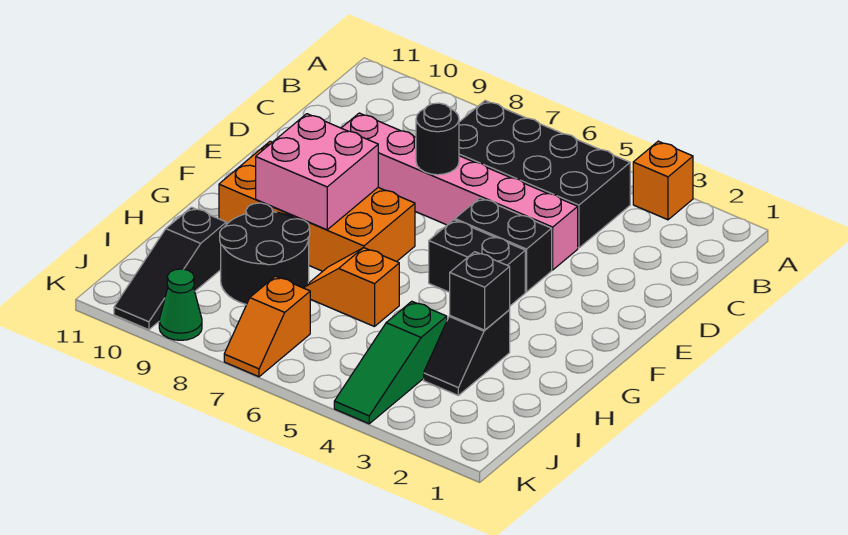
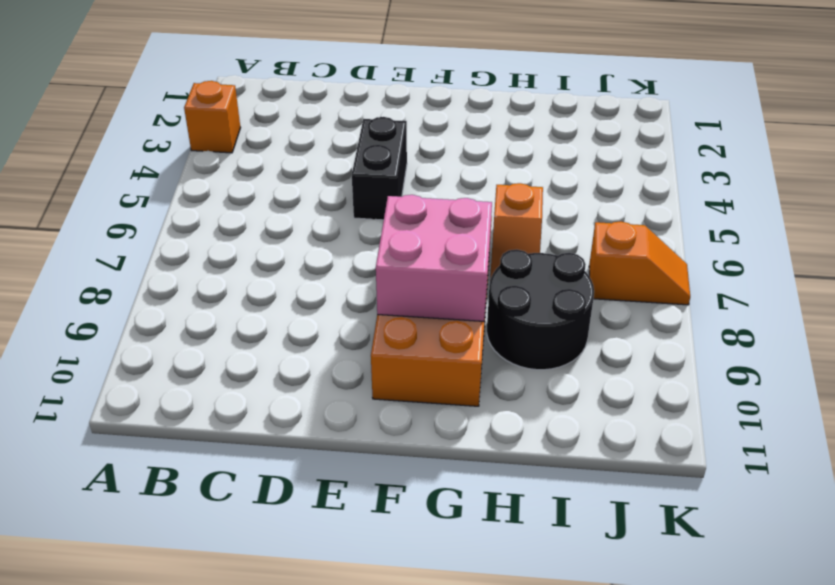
none -> black brick B4:C7 level 1
none -> pink brick D4:D9 level 1
none -> black brick F4:F5 level 1

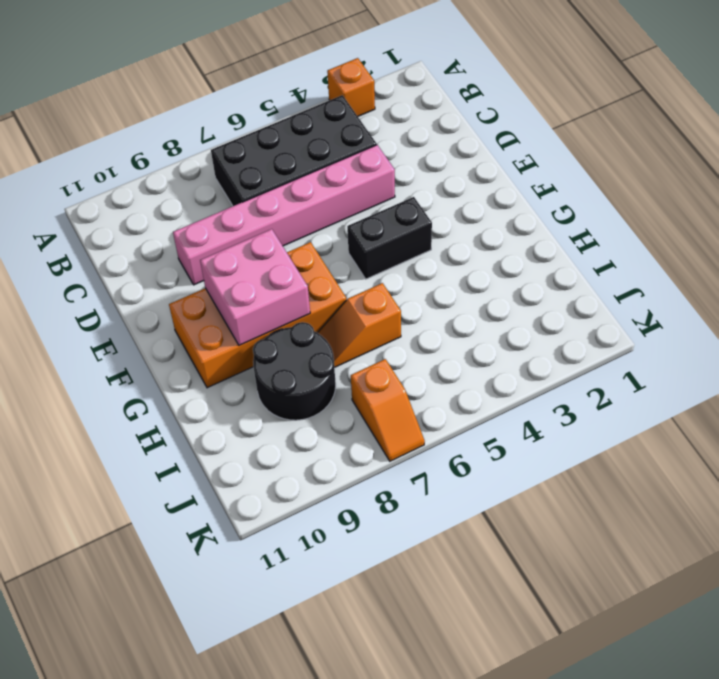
none -> black brick E4:E5 level 1
none -> black slope H3:I3 level 1 top H
none -> green slope I4:K4 level 1 top I

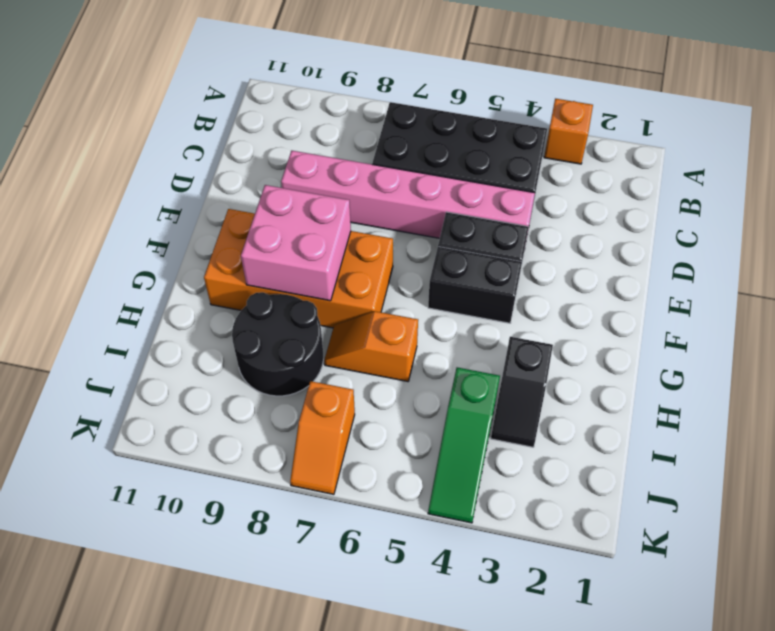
none -> black slope I10:K10 level 1 top I
none -> green cone K9 level 1
none -> black round brick D7 level 2

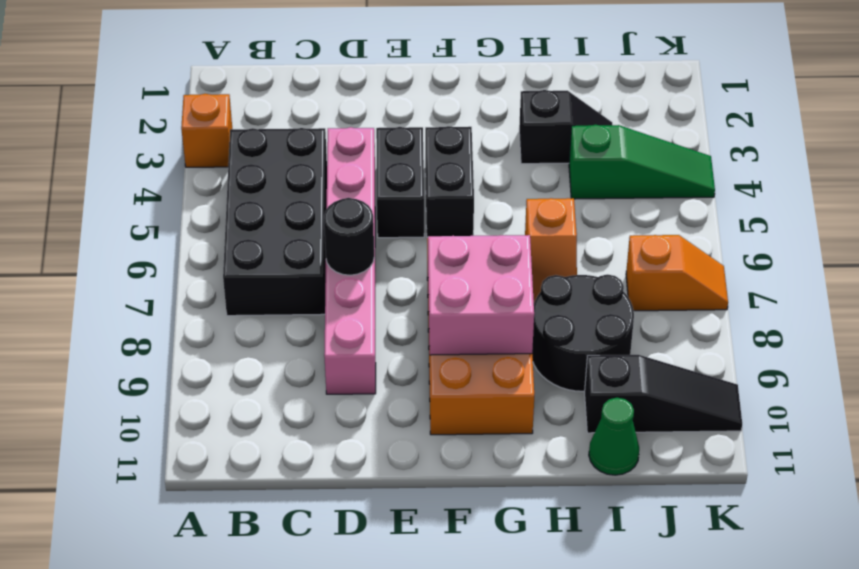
green cone I11 level 1 -> green cone K9 level 1
none -> black brick H3 level 2

